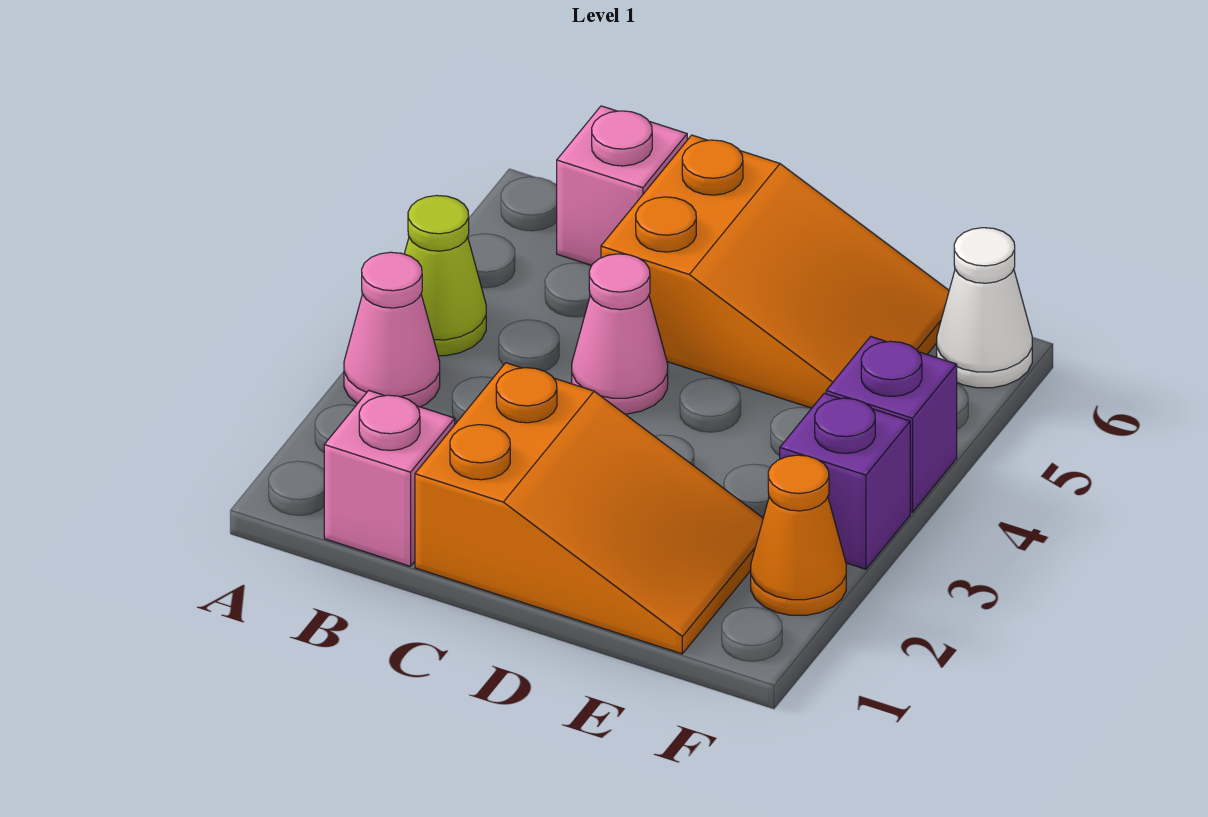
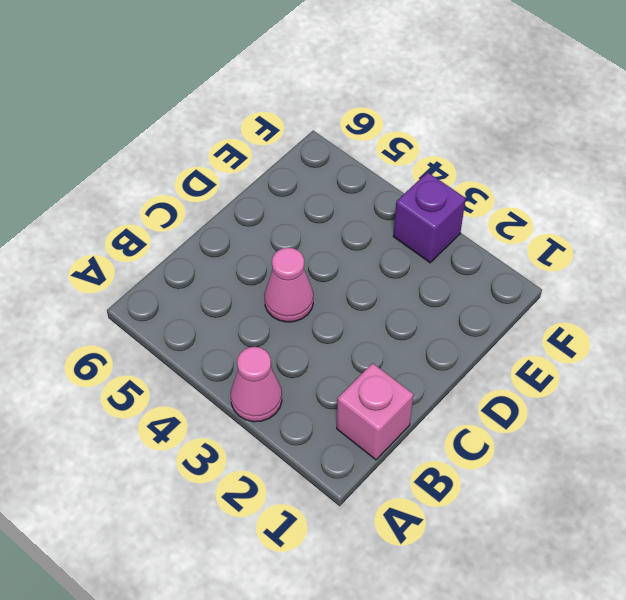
none -> lime cone A4 level 1
none -> pink brick B6 level 1

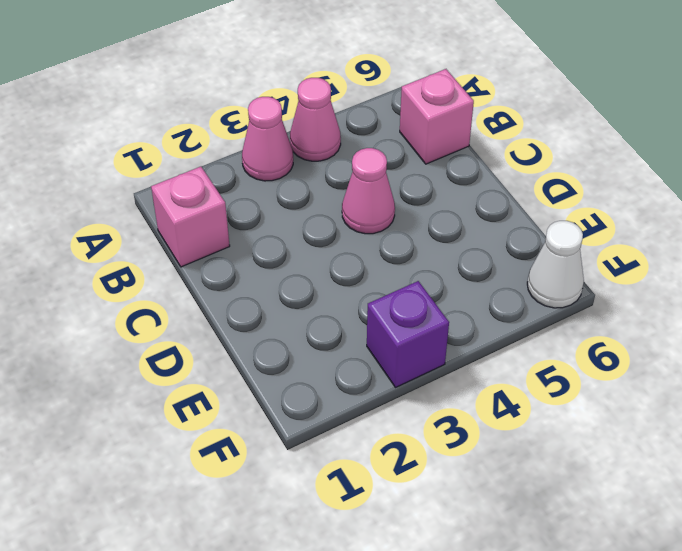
pink cone A4 level 1 -> lime cone A4 level 1
none -> orange slope C1:E2 level 1 top C
none -> orange slope C5:E6 level 1 top C

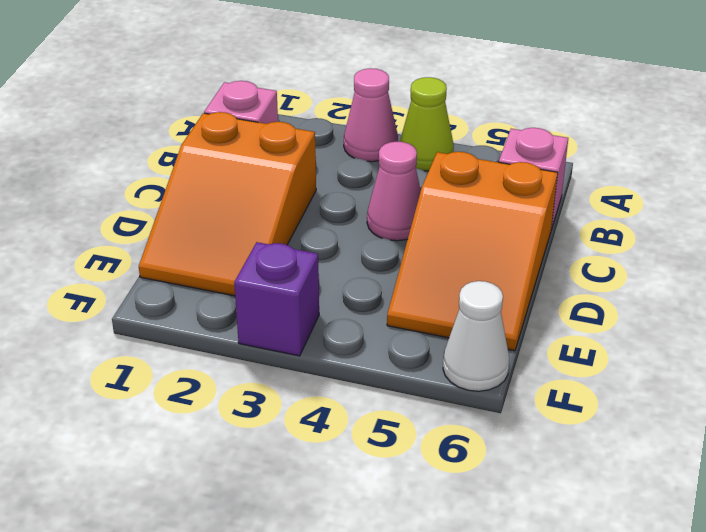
none -> orange cone F2 level 1
none -> purple brick F4 level 1

